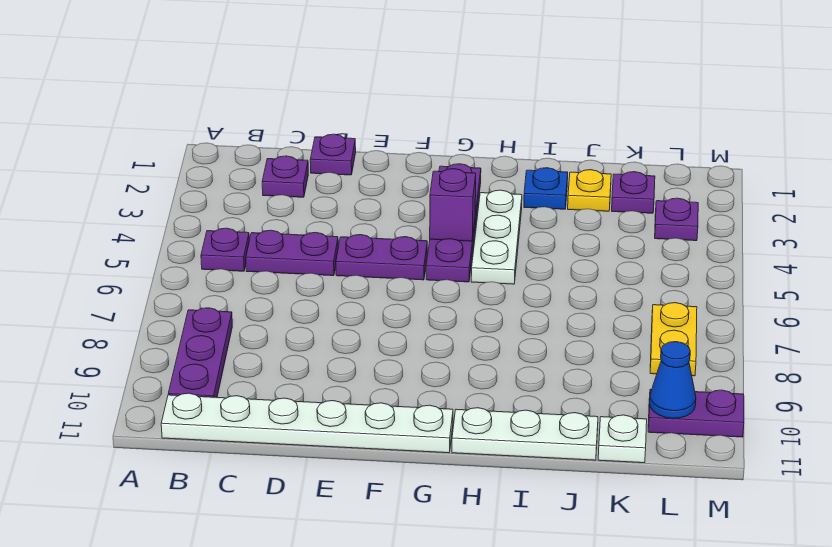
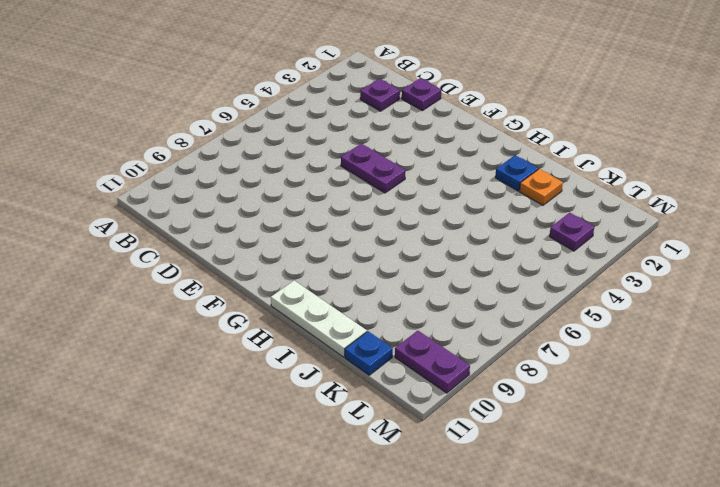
orange plate J2 level 1 -> yellow plate J2 level 1
blue plate K11 level 1 -> white plate K11 level 1
none -> purple plate B5 level 1
none -> purple plate B8:B10 level 1
none -> white plate B11:G11 level 1

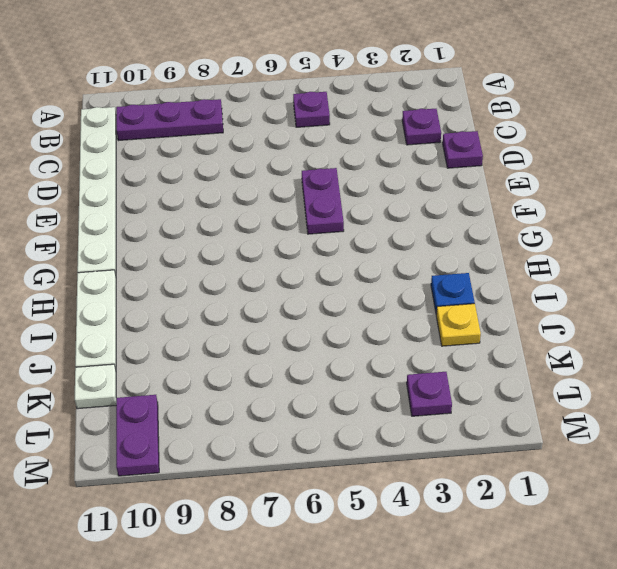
none -> purple plate C5:D5 level 1
none -> purple plate G2:G5 level 1
none -> white plate H3:H5 level 1

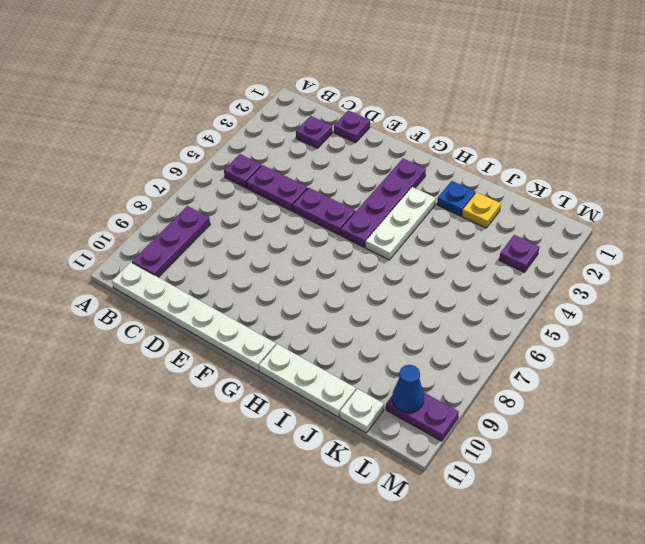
none -> purple plate K2 level 1
none -> yellow plate L7:L8 level 1
none -> purple brick G4 level 2

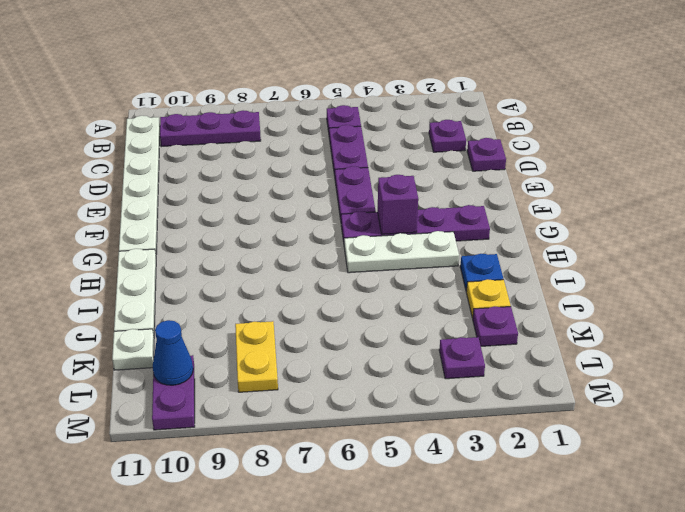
yellow plate K8:L8 level 1 -> yellow plate L7:L8 level 1

